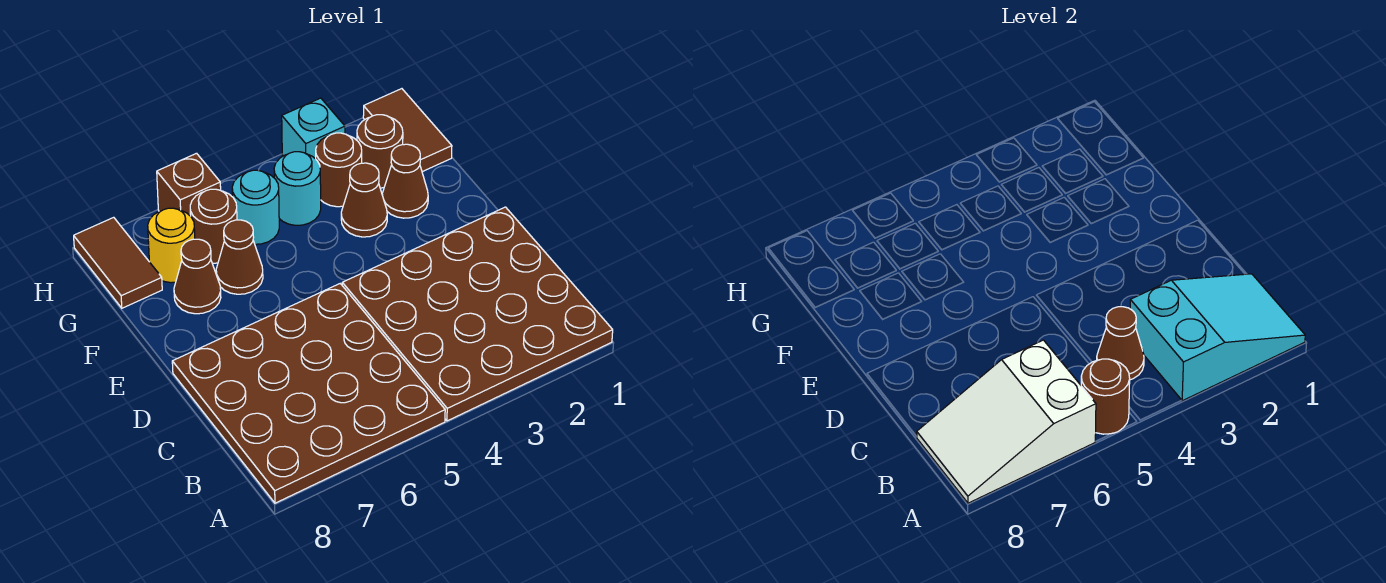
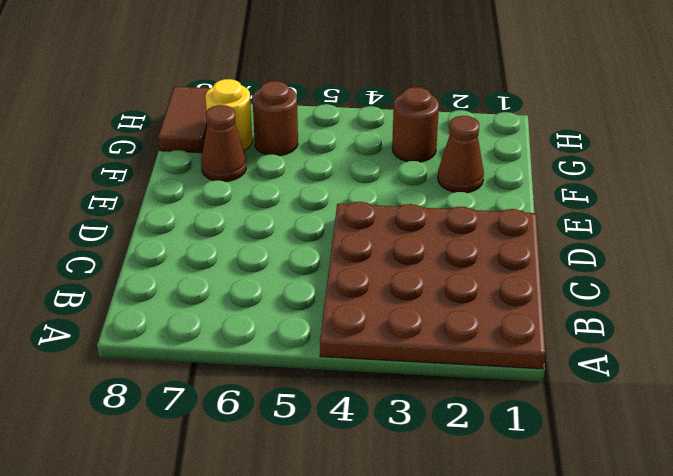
none -> brown plate A5:D8 level 1
none -> brown cone F3 level 1
none -> brown cone F6 level 1

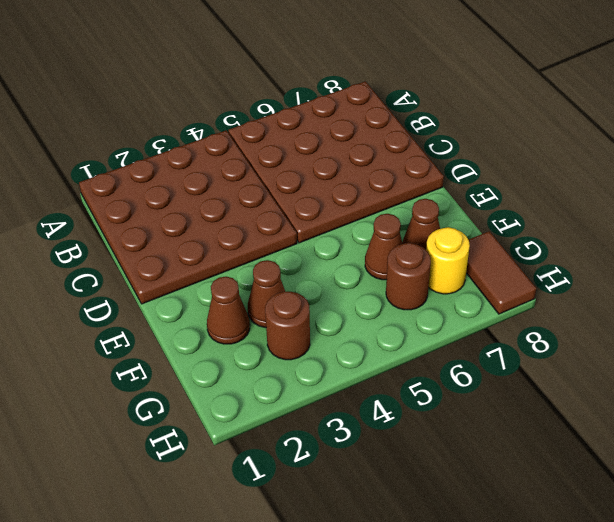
none -> brown tile G1:H1 level 1
none -> brown round brick G2 level 1
none -> cyan round brick G4 level 1

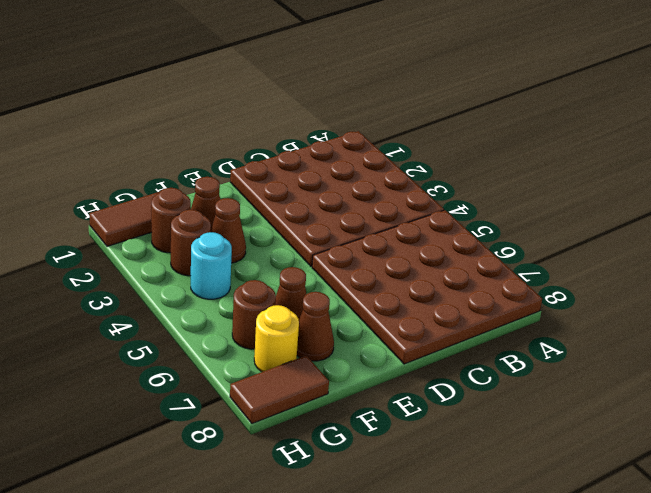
none -> cyan round brick G5 level 1
none -> cyan brick H3 level 1
none -> brown brick H6 level 1

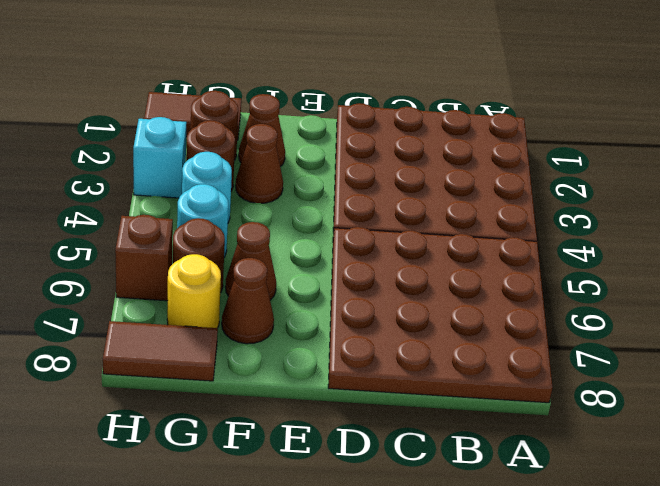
none -> cyan slope A1:B3 level 2 top 3
none -> brown round brick A5 level 2
none -> white slope A6:B8 level 2 top 6

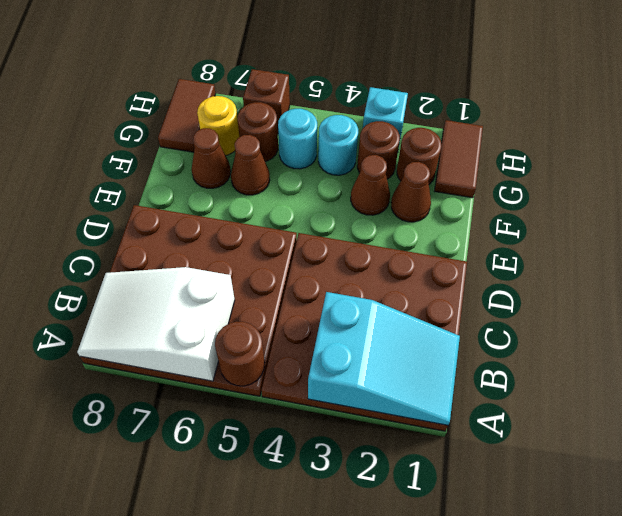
none -> brown cone B4 level 2

